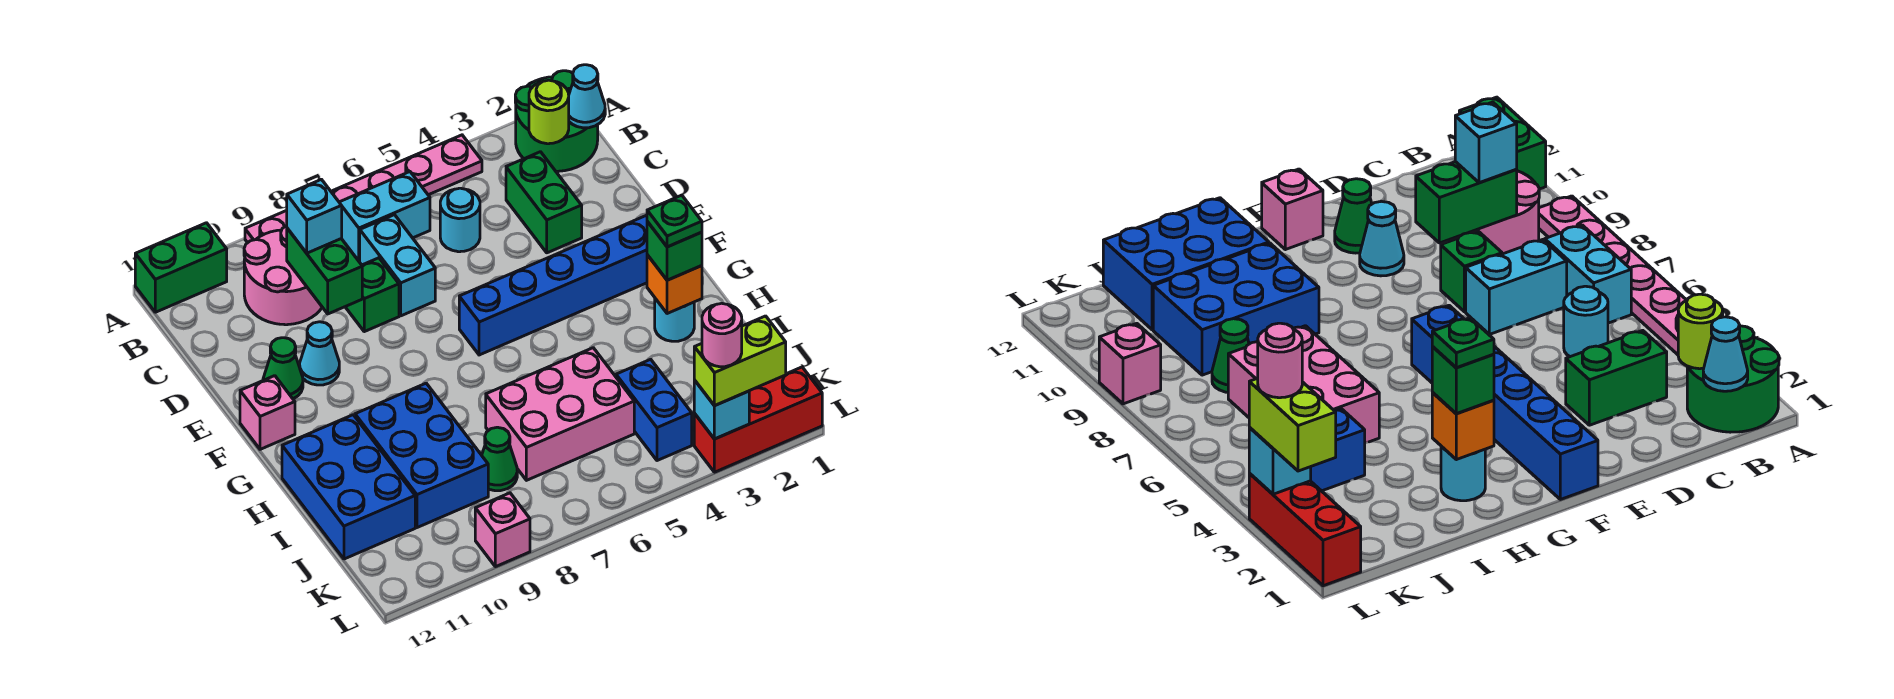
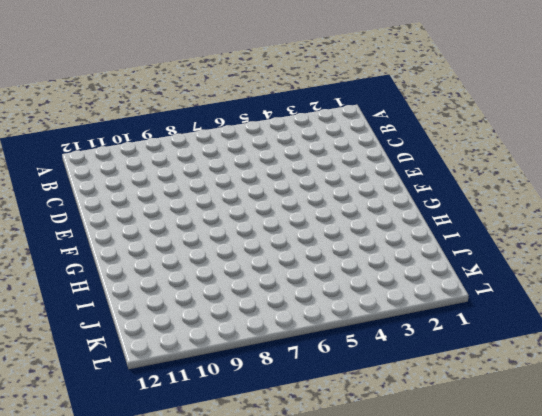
none -> green round brick A1:B2 level 1
none -> pink plate A4:A9 level 1
none -> green brick A11:A12 level 1
none -> cyan brick B6:B7 level 1

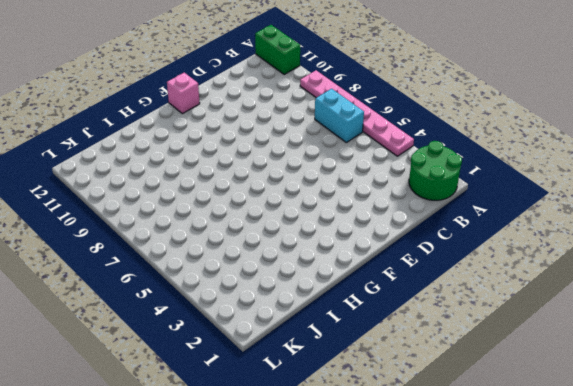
none -> pink round brick B9:C10 level 1
none -> green brick C3:D3 level 1
none -> cyan round brick C5 level 1
none -> cyan brick C7:D7 level 1

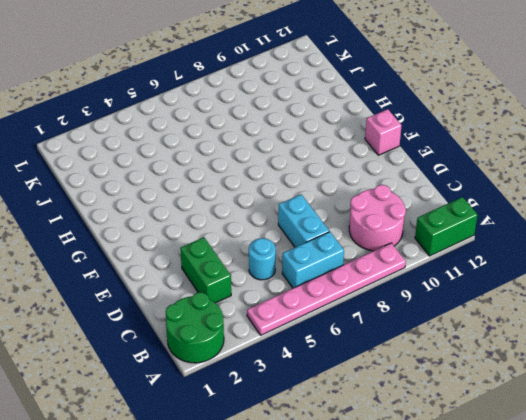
none -> green brick D8 level 1
none -> cyan cone E10 level 1
none -> green cone E11 level 1
none -> blue brick F1:F6 level 1

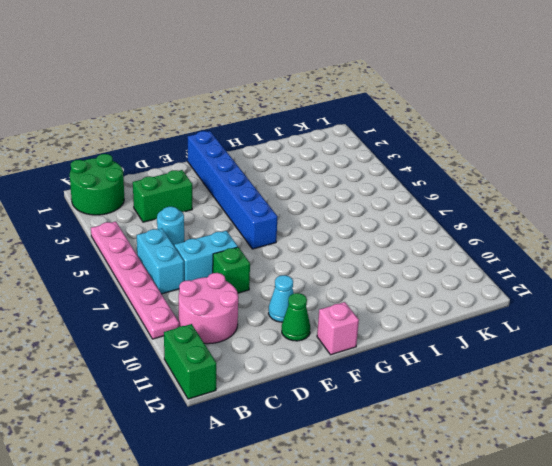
none -> cyan round brick H2 level 1
none -> blue brick H9:J10 level 1
none -> blue brick H11:J12 level 1
none -> pink brick I5:J7 level 1

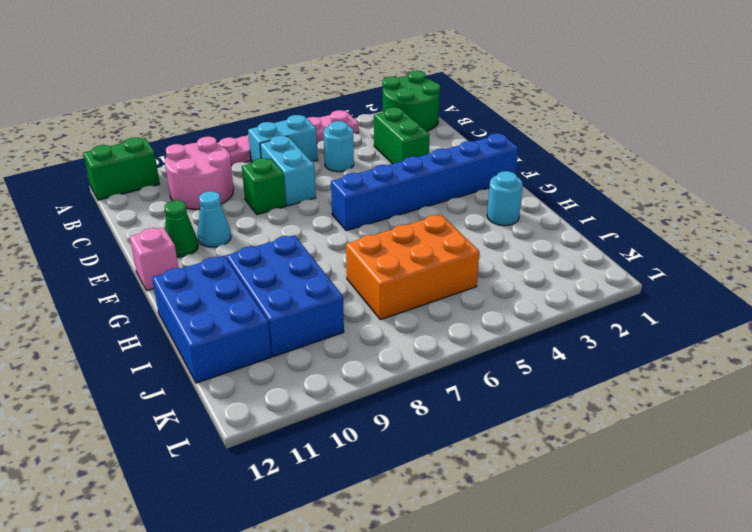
orange brick I5:J7 level 1 -> pink brick I5:J7 level 1
none -> blue brick J4:K4 level 1
none -> green cone J8 level 1
none -> red brick L1:L3 level 1
none -> pink brick L9 level 1

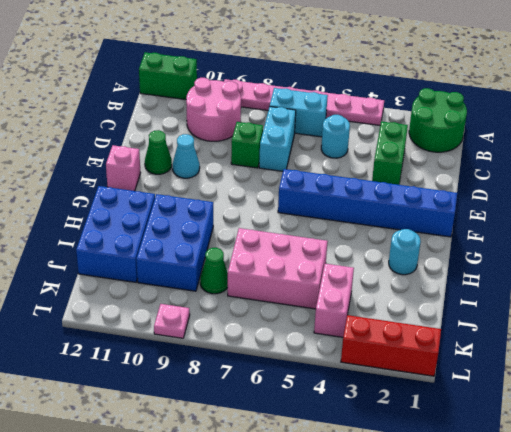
pink brick J4:K4 level 1 -> blue brick J4:K4 level 1
pink plate L9 level 1 -> pink brick L9 level 1
none -> cyan cone B1 level 2
none -> lime round brick B2 level 2
none -> green brick C9:D9 level 2
none -> orange brick H2 level 2

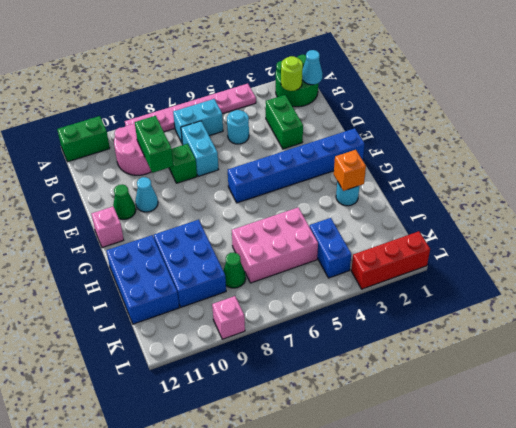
none -> cyan brick L3 level 2
none -> cyan brick C9 level 3
none -> green brick H2 level 3
none -> lime brick L2:L3 level 3

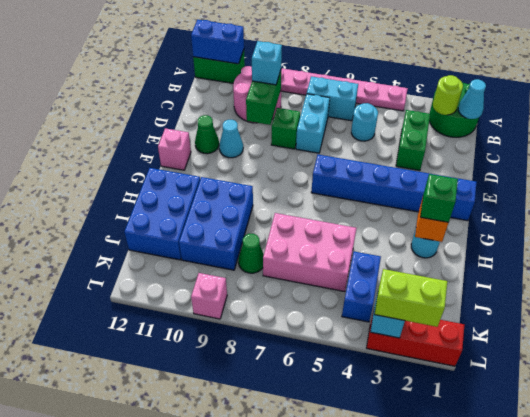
blue brick A11:A12 level 2 -> none
none -> green plate H2 level 4
none -> pink round brick L3 level 4

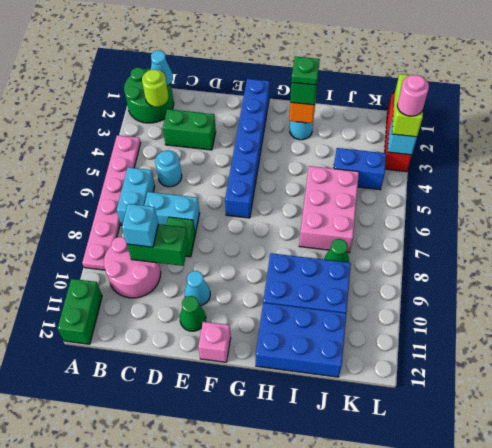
none -> pink brick L9 level 1

